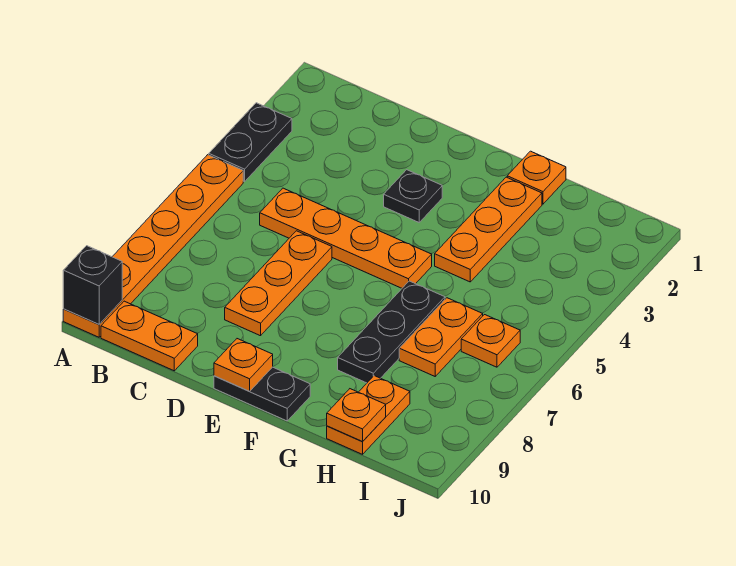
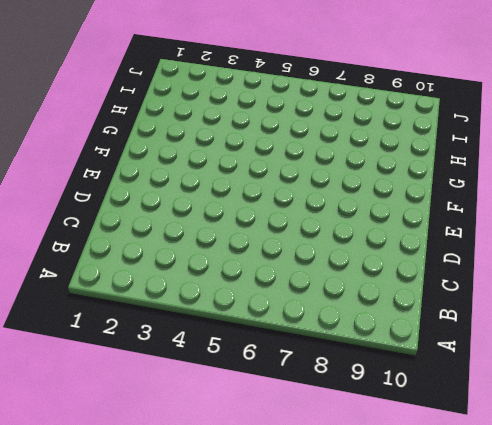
none -> black plate A3:A4 level 1
none -> orange plate A5:A10 level 1
none -> orange plate B10:C10 level 1

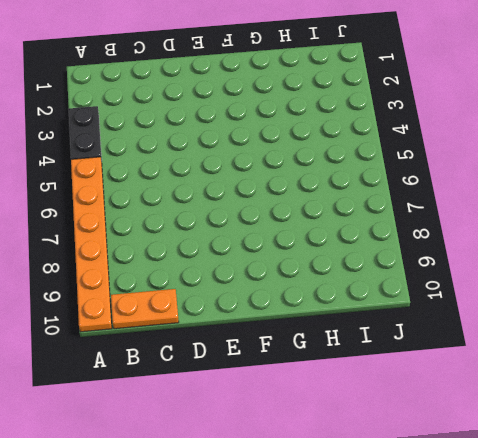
none -> orange plate C5:F5 level 1
none -> orange plate D6:D8 level 1
none -> black plate E3 level 1

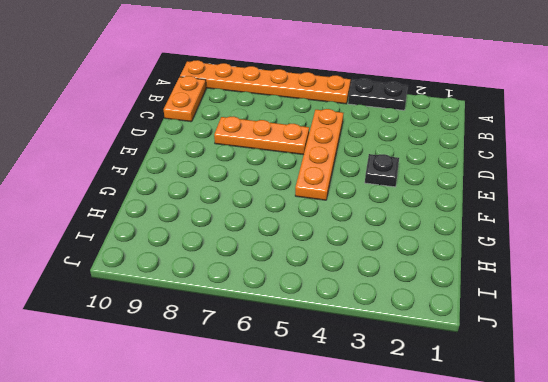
none -> black plate E10:F10 level 1
none -> orange plate G1 level 1
none -> orange plate G2:G4 level 1

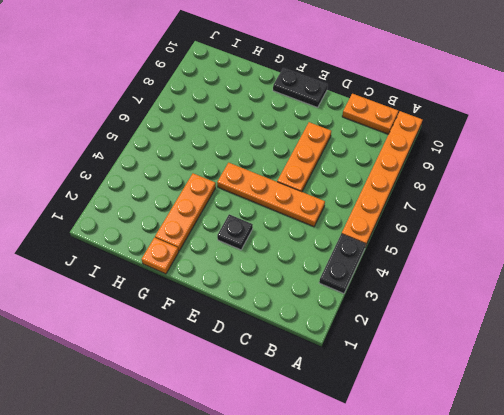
none -> black plate G6:G8 level 1
none -> orange plate H6:H7 level 1
none -> orange plate H9:H10 level 1

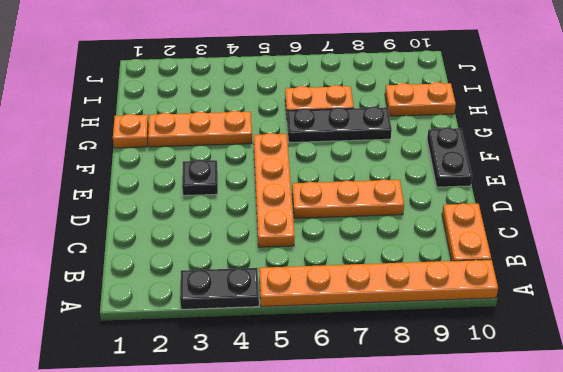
none -> orange plate I6 level 1
none -> black brick A10 level 2
none -> orange plate E10 level 2

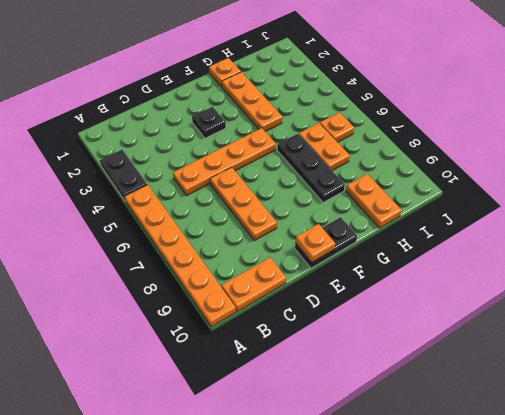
none -> black brick A10 level 2
none -> orange plate H10 level 2

